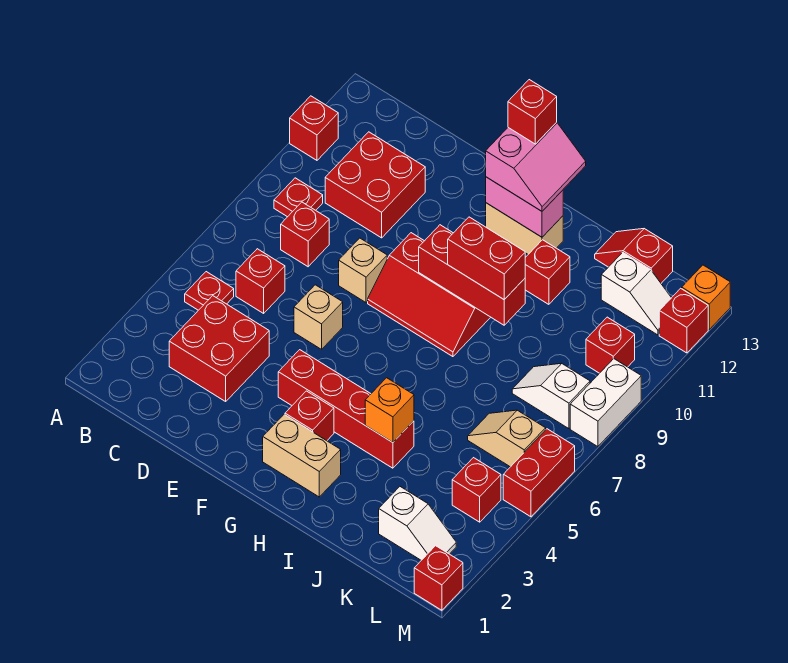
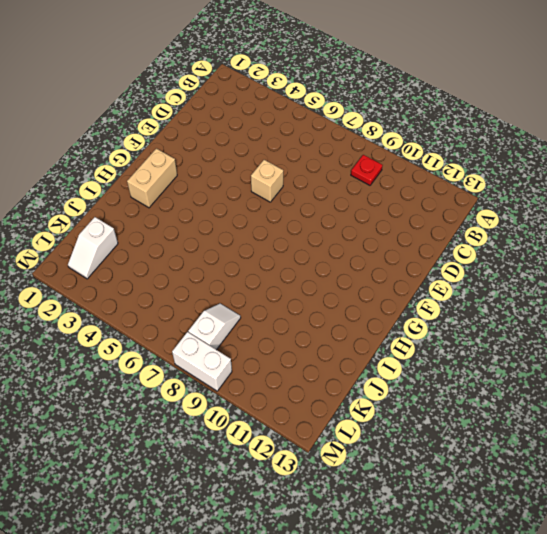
none -> red brick A11 level 1
none -> red plate B5 level 1
none -> red brick C3:D4 level 1
none -> red brick C6 level 1

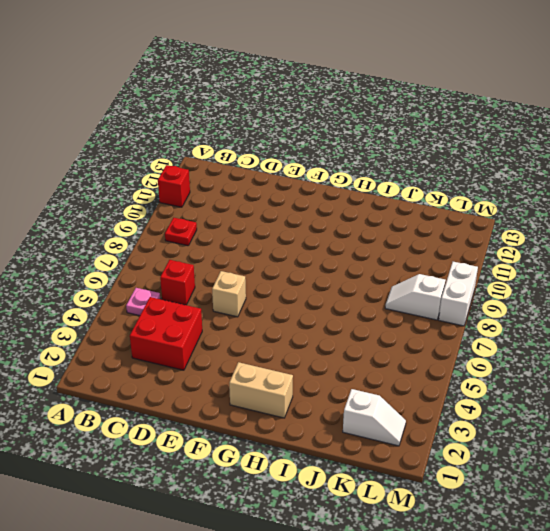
pink plate B5 level 1 -> red plate B5 level 1
none -> red brick C8 level 1
none -> red brick C10:D11 level 1
none -> tan brick E8 level 1
none -> red brick F4:I4 level 1

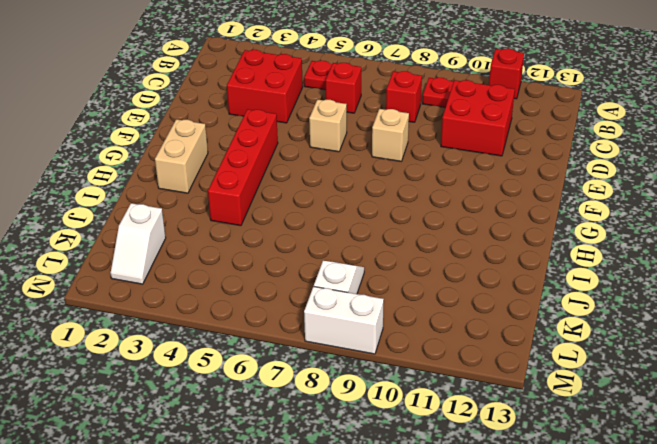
none -> red slope F8:H9 level 1 top 9
none -> red brick G3 level 1
none -> tan brick G12:H12 level 1
none -> red brick I11 level 1

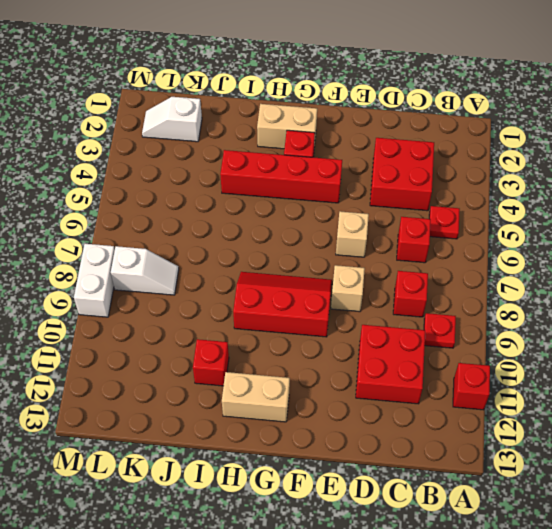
none -> red slope J13:K13 level 1 top K
none -> tan slope K6:L6 level 1 top L
none -> white slope K12:L12 level 1 top K
none -> red brick L4 level 1

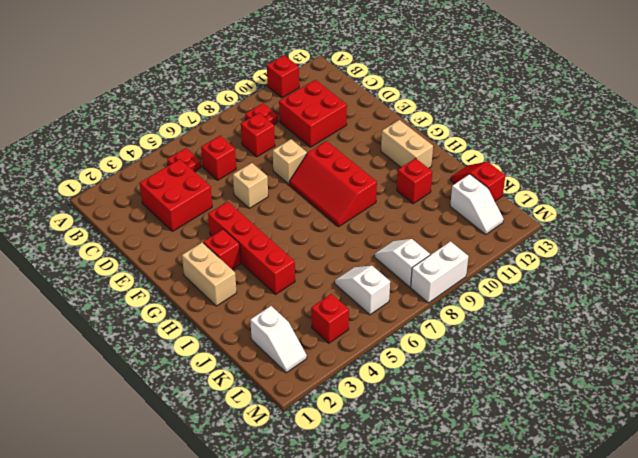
white slope K6:L6 level 1 top L -> tan slope K6:L6 level 1 top L
none -> red brick L10 level 1
none -> red brick M1 level 1
none -> red brick M5:M6 level 1
none -> red brick M12 level 1

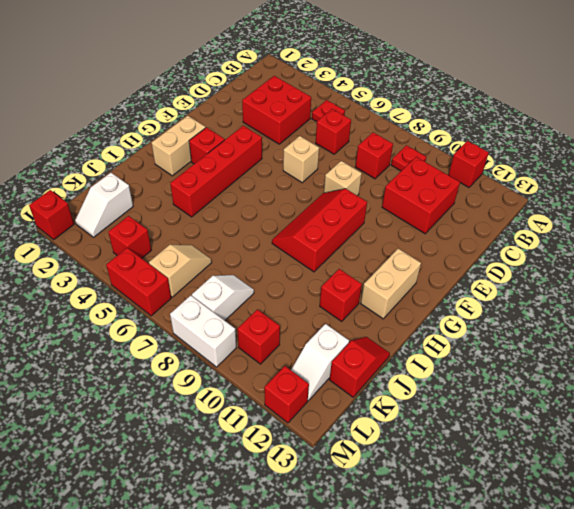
none -> orange brick M13 level 1
none -> red brick G9:I9 level 2
none -> pink brick G12:H12 level 2
none -> orange brick I4 level 2

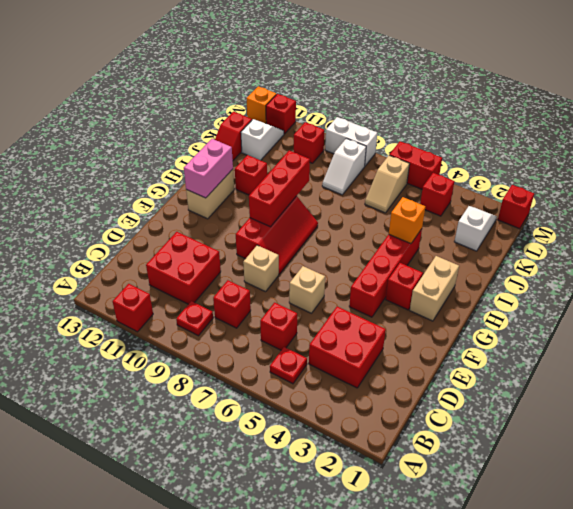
none -> pink slope G12:H13 level 3 top G
none -> red brick H9:I9 level 3
none -> red brick G13 level 4

